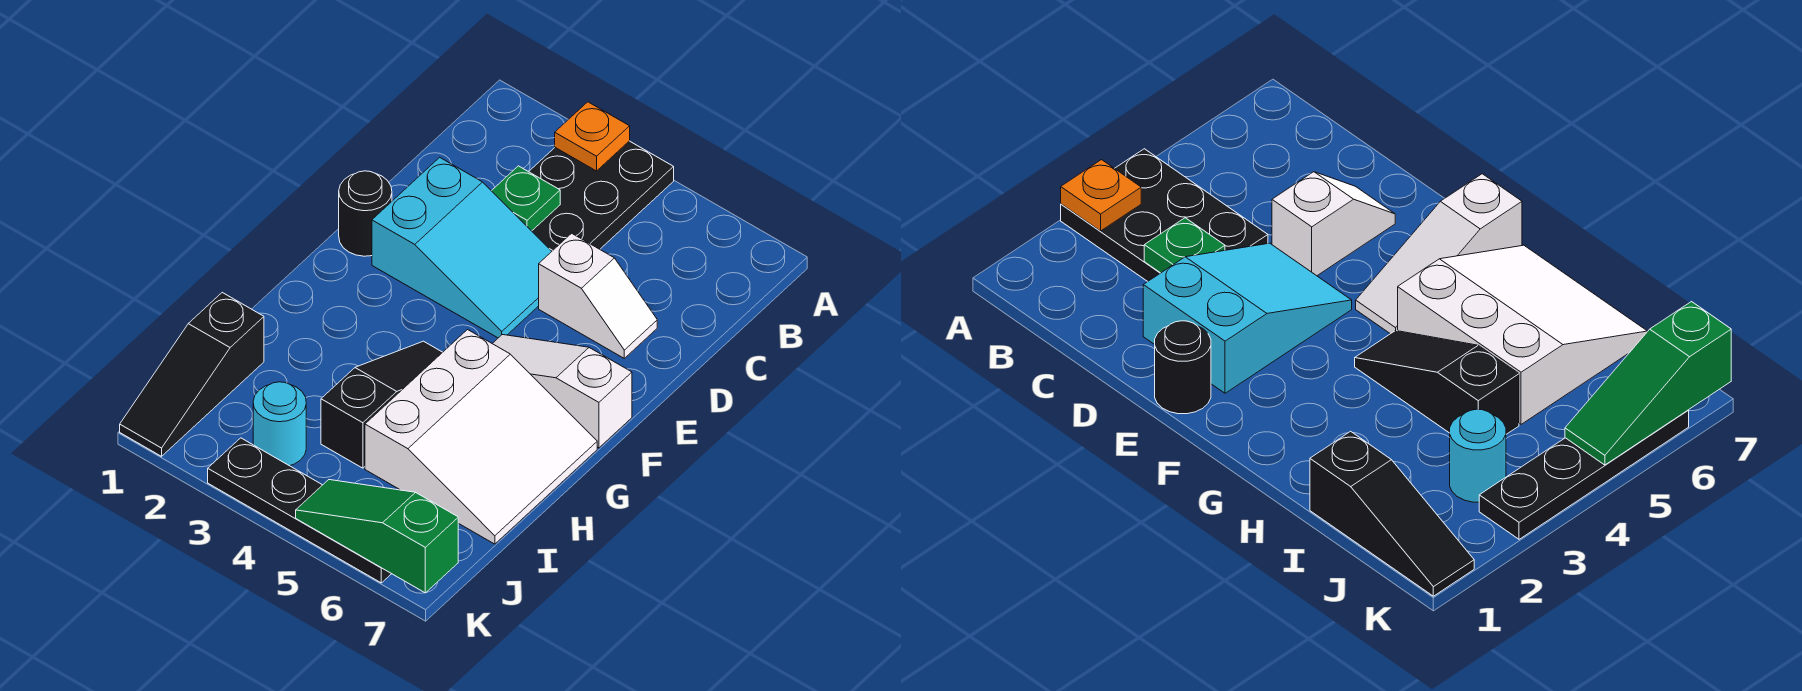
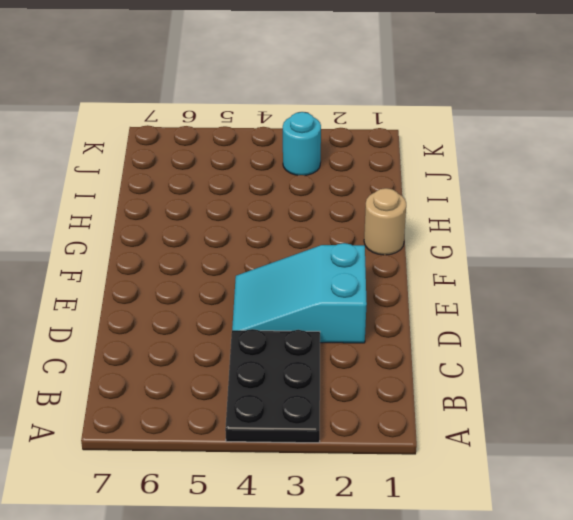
tan round brick G1 level 1 -> none
none -> white slope D5:D6 level 1 top 5
none -> black round brick E1 level 1
none -> white slope F5:F7 level 1 top 7

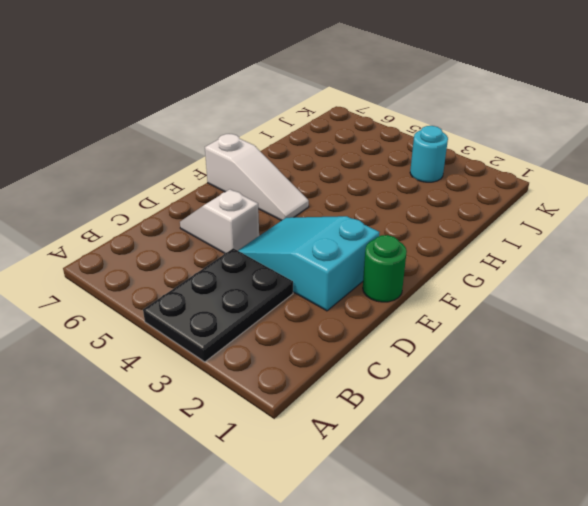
green round brick E1 level 1 -> black round brick E1 level 1
none -> black slope G4:I4 level 1 top I
none -> white slope G5:I7 level 1 top 5
none -> black slope I1:K1 level 1 top I

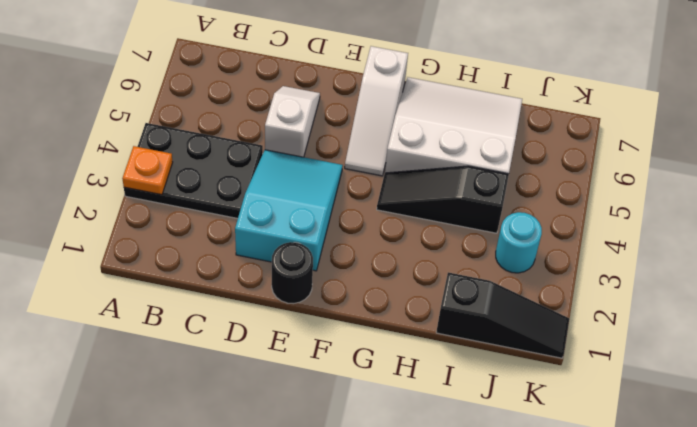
none -> black plate K3:K6 level 1
none -> green plate C3 level 2
none -> green slope K5:K7 level 2 top 7

